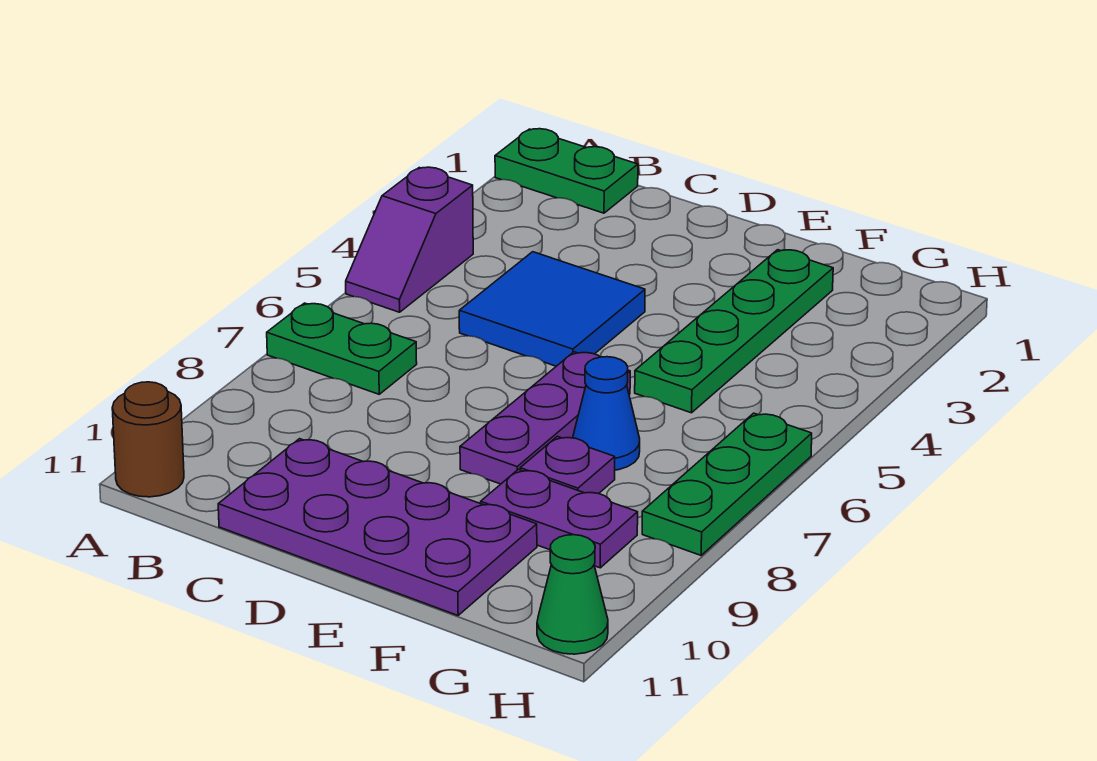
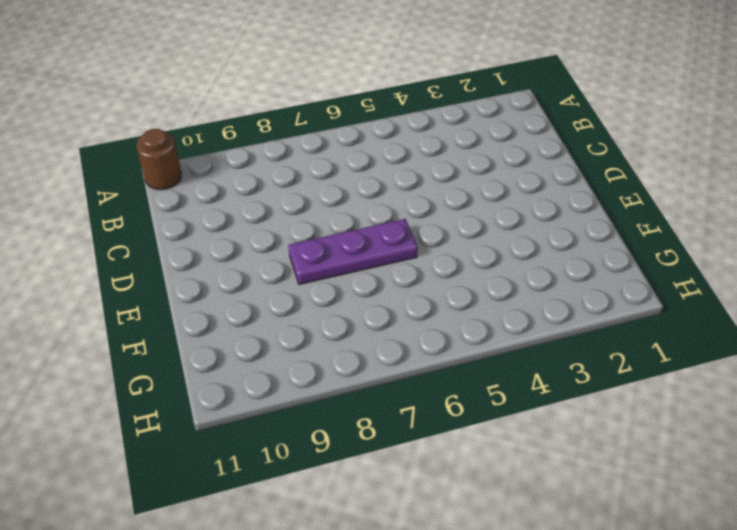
none -> green plate A1:B1 level 1
none -> purple slope A4:A5 level 1 top 4
none -> green plate A7:B7 level 1

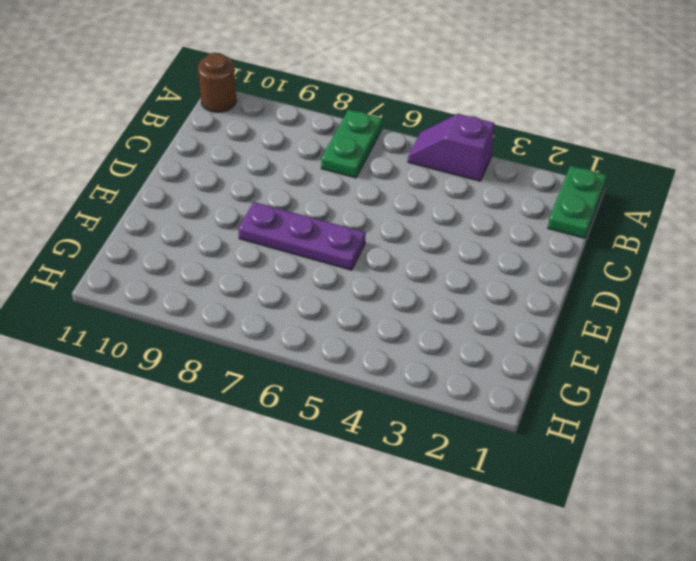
none -> blue tile C4:D5 level 1
none -> purple plate C10:F11 level 1
none -> green plate F2:F5 level 1

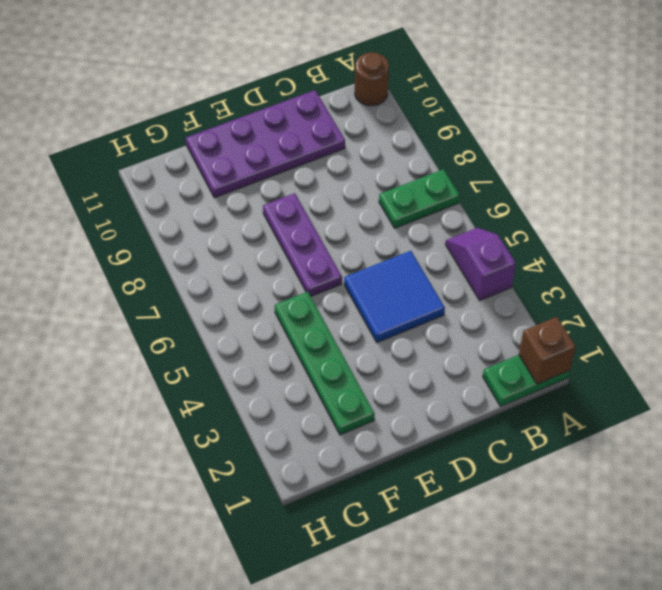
brown brick A1 level 2 -> none
none -> blue cone F7 level 1
none -> purple plate F8 level 1
none -> purple plate F9:G9 level 1

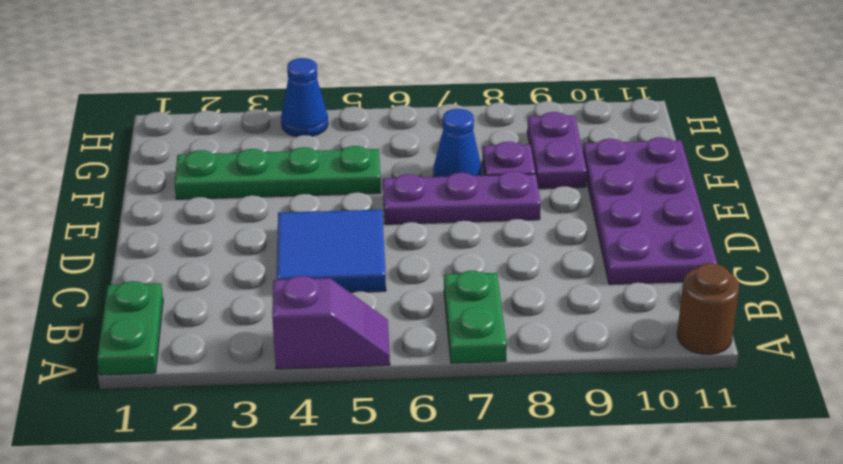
blue cone H4 level 1 -> none
none -> green plate H6:H8 level 1
none -> green cone H11 level 1

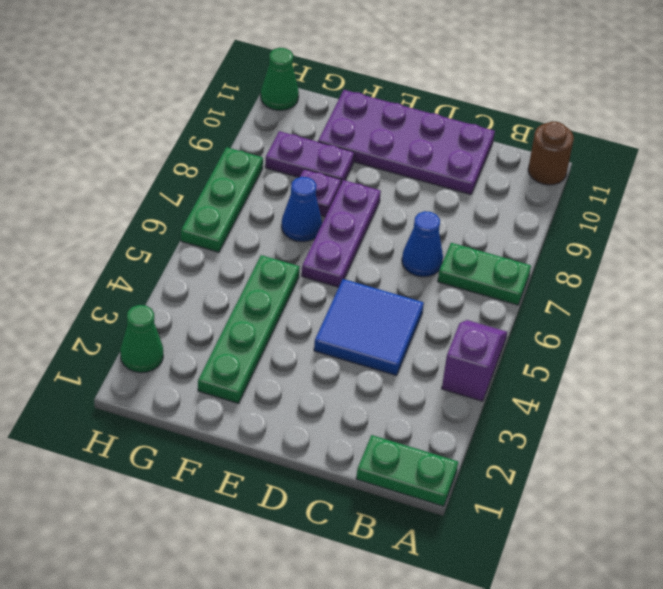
blue cone C7 level 1 -> none
green cone H2 level 1 -> none

